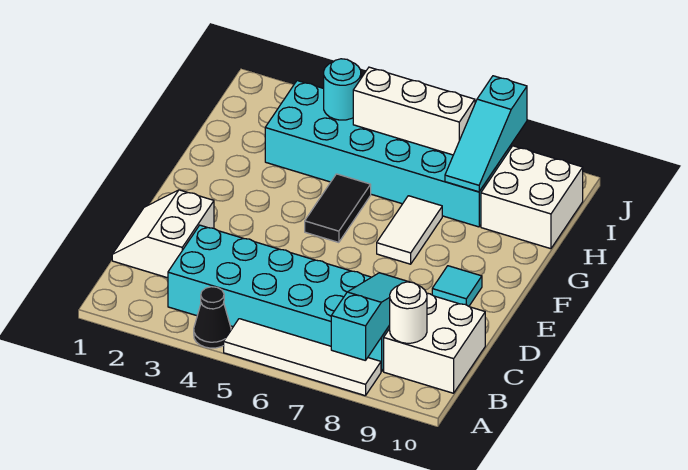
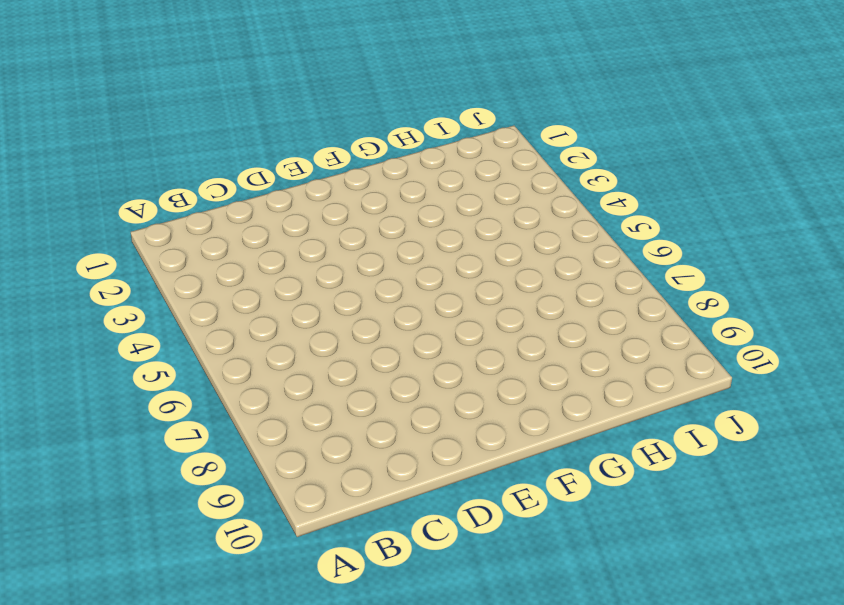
none -> black cone A4 level 1
none -> white tile A5:A8 level 1
none -> cyan brick B3:C8 level 1

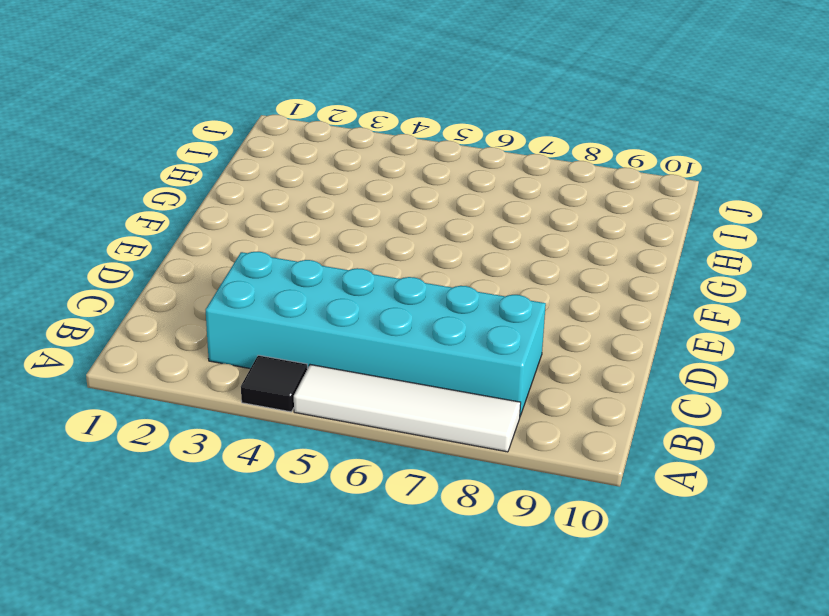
black tile A4 level 1 -> black cone A4 level 1
none -> white brick B9:C10 level 1
none -> white slope C1:D2 level 1 top 2
none -> cyan tile E9 level 1

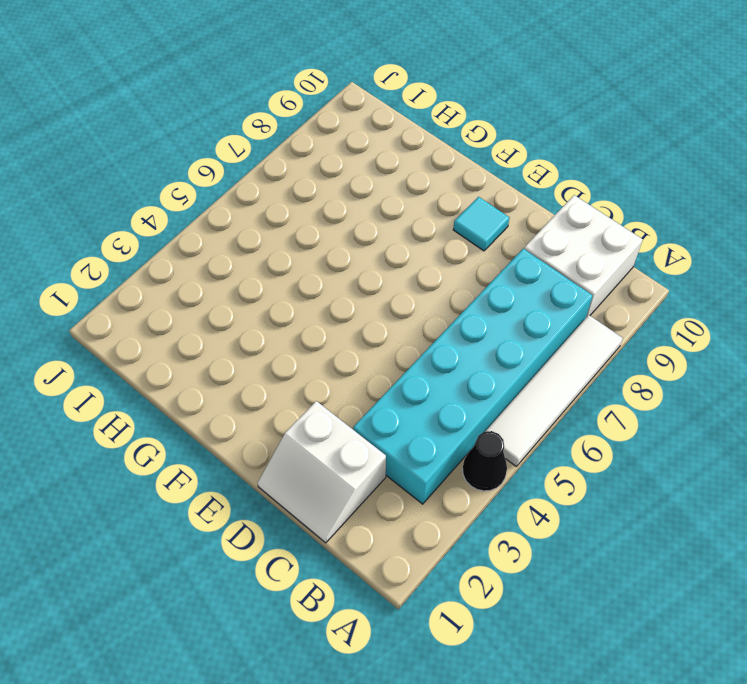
none -> black tile F5:G5 level 1
none -> white tile F7:G7 level 1
none -> cyan brick H3:I8 level 1

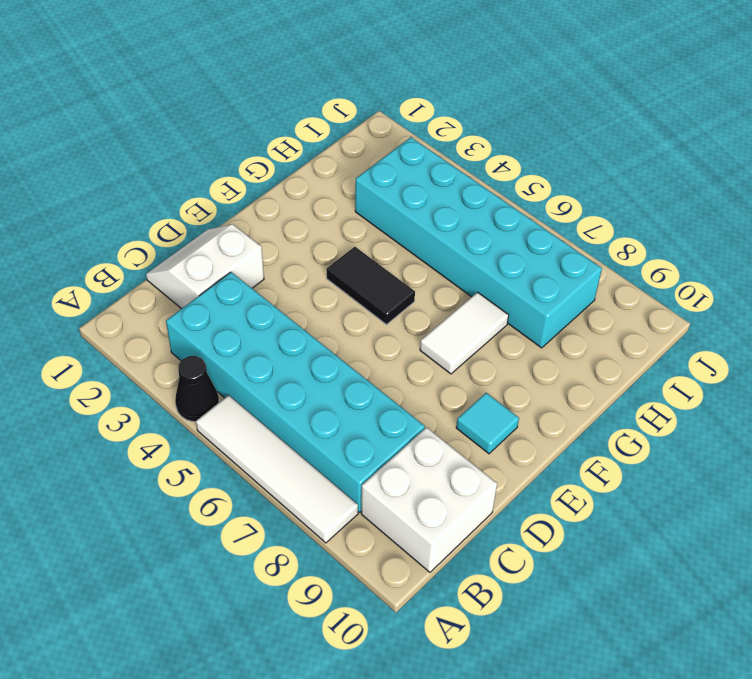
black tile F4:F5 level 1 -> black tile F5:G5 level 1
none -> white brick H9:I10 level 1
none -> cyan slope A8:C8 level 2 top A
none -> white round brick B9 level 2

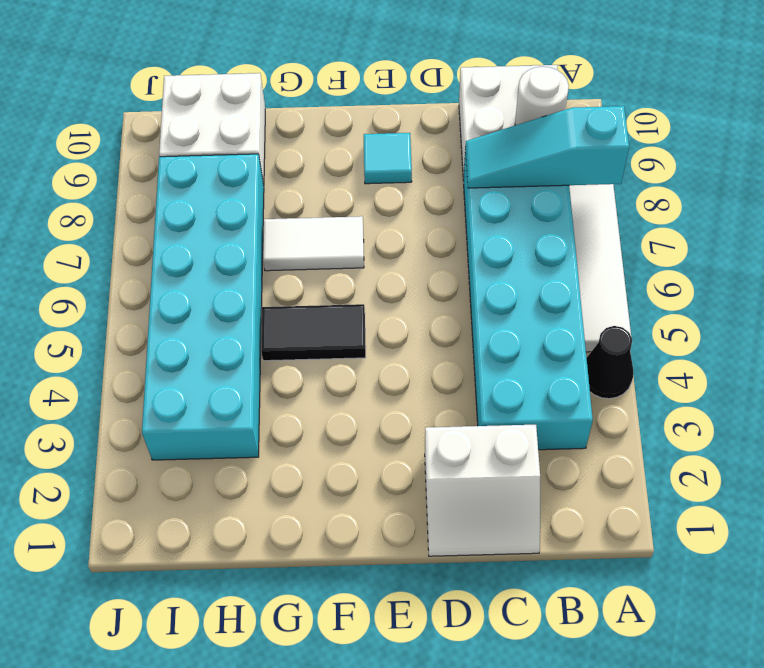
none -> cyan slope H8:J8 level 2 top J
none -> cyan round brick I4 level 2
none -> white brick I5:I7 level 2

